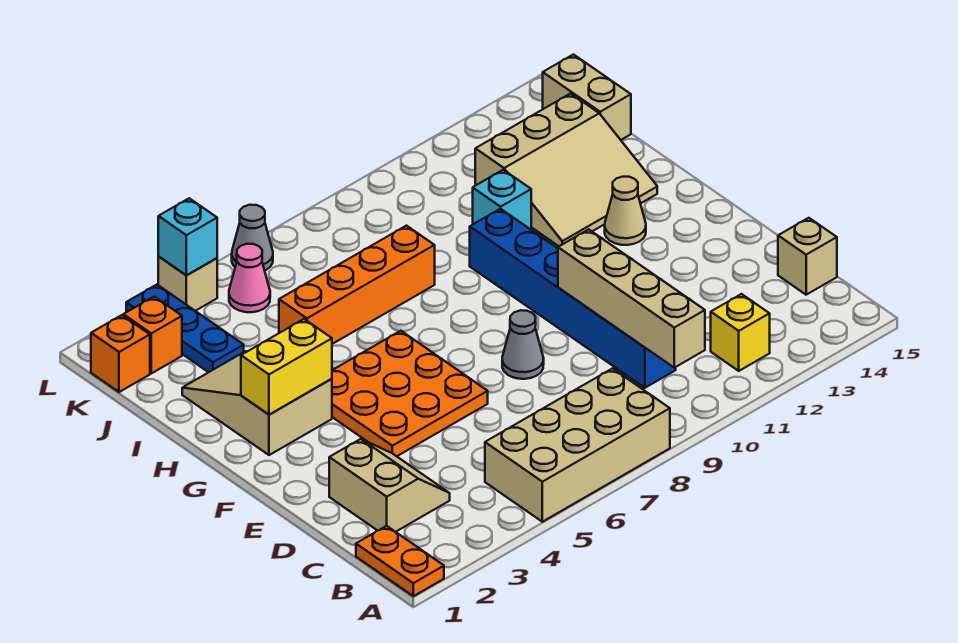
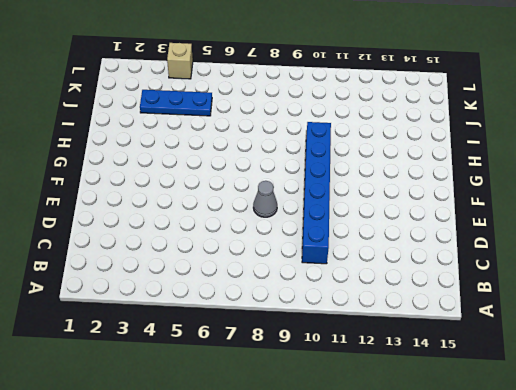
blue plate J3:J5 level 1 -> blue plate J3:L3 level 1
none -> orange plate A1:B1 level 1
none -> tan brick A5:B8 level 1
none -> yellow brick B12 level 1

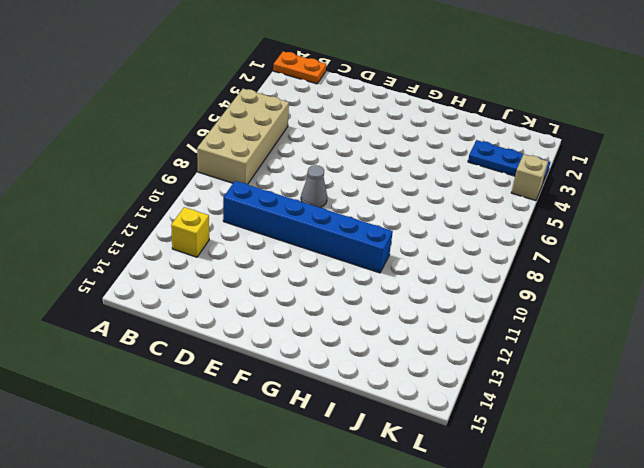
none -> tan slope C2:D3 level 1 top 2
none -> tan brick C15 level 1
none -> orange plate E4:G6 level 1

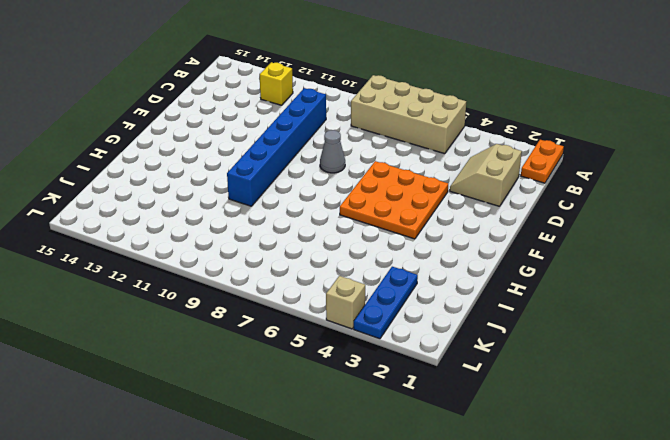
none -> tan brick C15 level 1
none -> tan slope G2:I3 level 1 top G
none -> tan cone G13 level 1

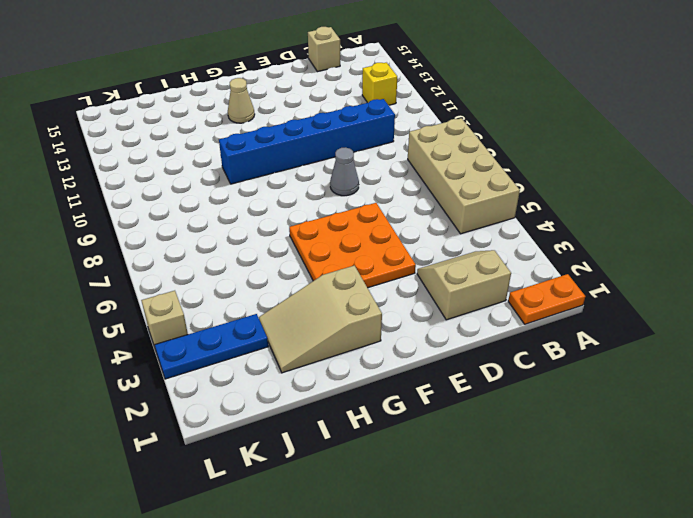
none -> tan slope H12:J14 level 1 top J
none -> orange brick I5:I8 level 1
none -> cyan brick I11 level 1

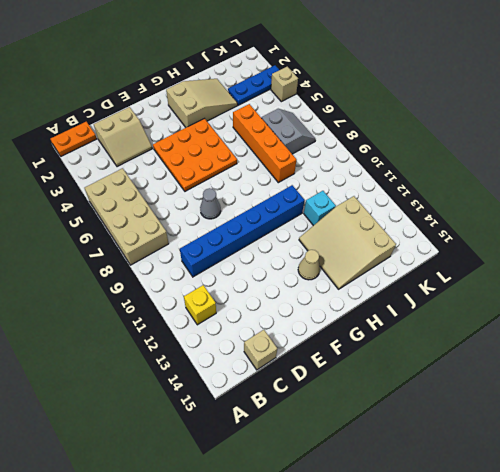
grey slope J6:K7 level 1 top J -> none
none -> tan brick J15:K15 level 1
none -> orange brick K1 level 1
none -> orange brick K2 level 1

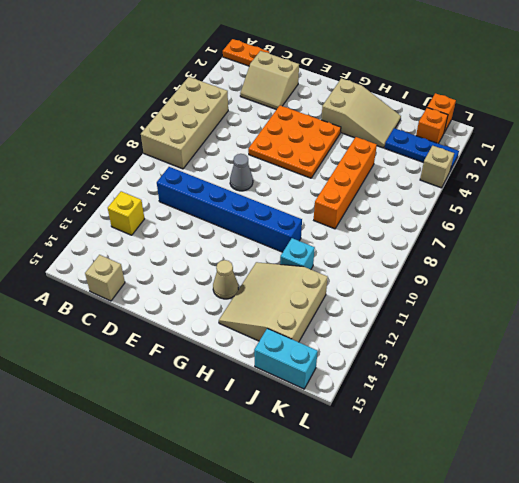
cyan brick J15:K15 level 1 -> tan brick J15:K15 level 1
none -> pink cone K5 level 1
none -> grey cone L6 level 1
none -> tan brick B10:E10 level 2

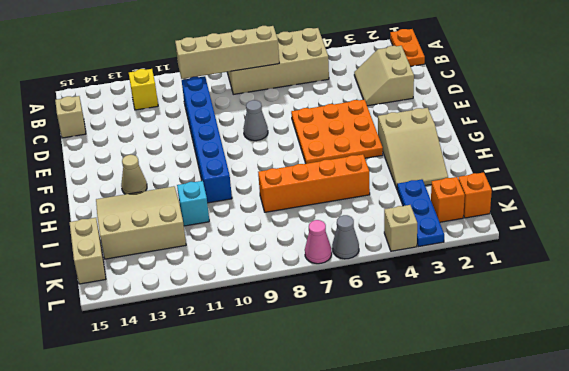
tan brick B7:B10 level 2 -> tan brick B10:E10 level 2
pink cone L7 level 1 -> pink cone K5 level 1
none -> yellow brick G2:G3 level 2
none -> cyan brick L4 level 2

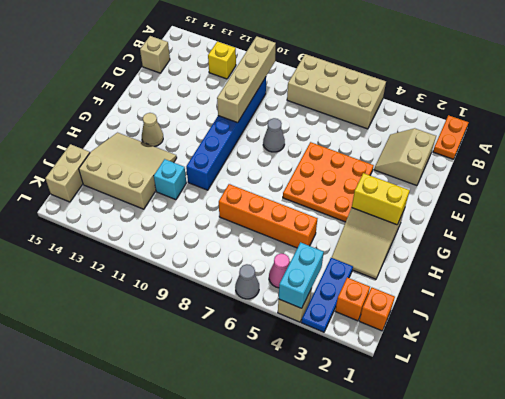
cyan brick K4:L4 level 2 -> cyan brick L4 level 2

